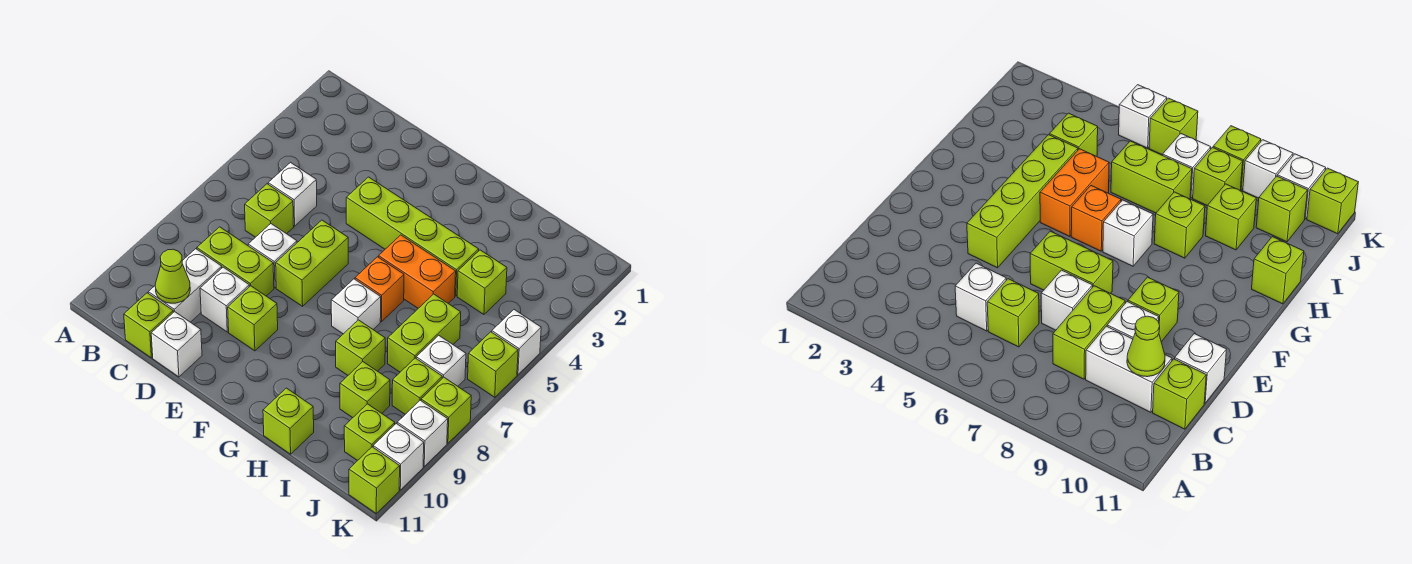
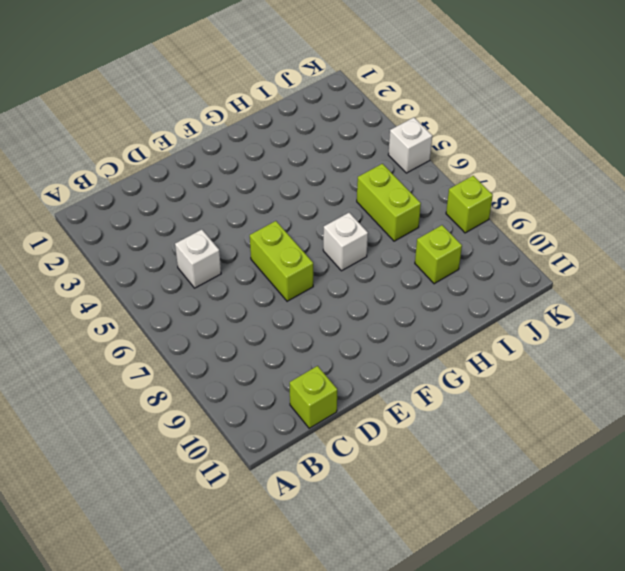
none -> lime brick C6 level 1
none -> lime brick C8:D8 level 1
none -> white brick C9:C10 level 1

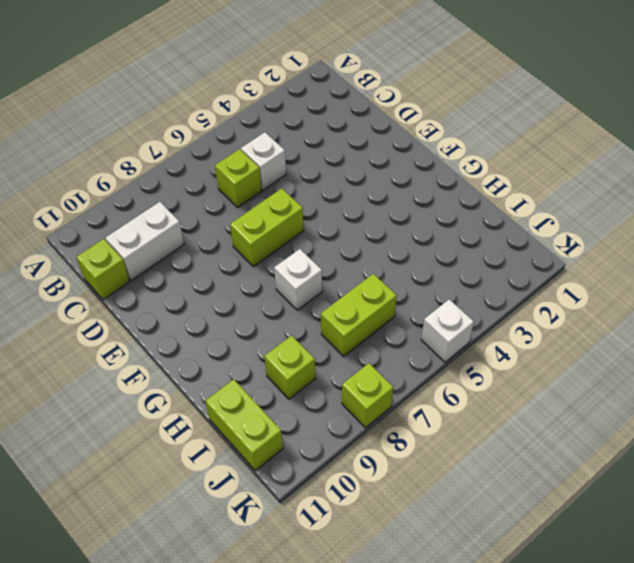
lime brick I11:J11 level 1 -> lime brick C8:D8 level 1
none -> white brick D7 level 1
none -> white brick D9 level 1
none -> white brick D11 level 1

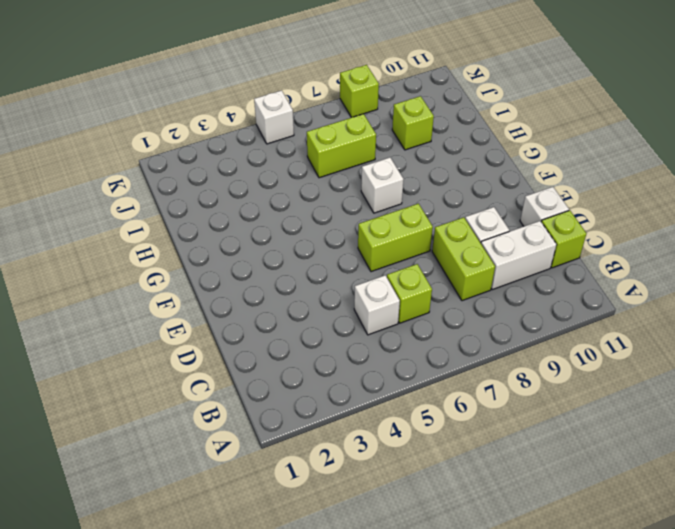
none -> white brick D7 level 1
none -> lime brick E4:H4 level 1
none -> lime brick E9 level 1

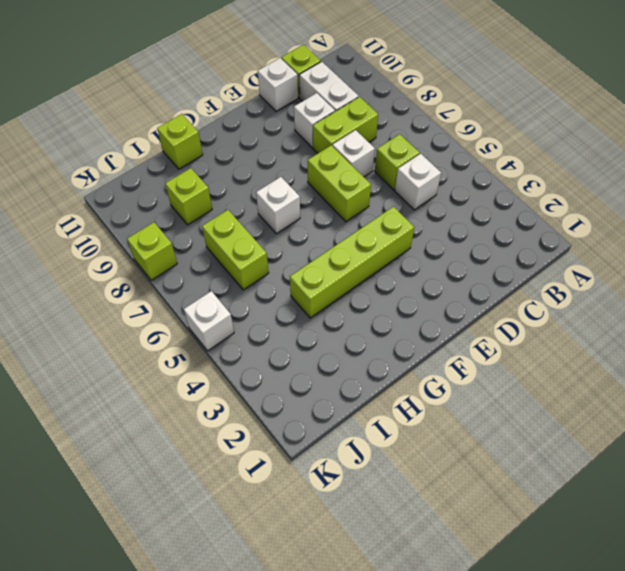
none -> lime brick E9 level 1
none -> orange brick G5:H5 level 1
none -> orange brick G6 level 1

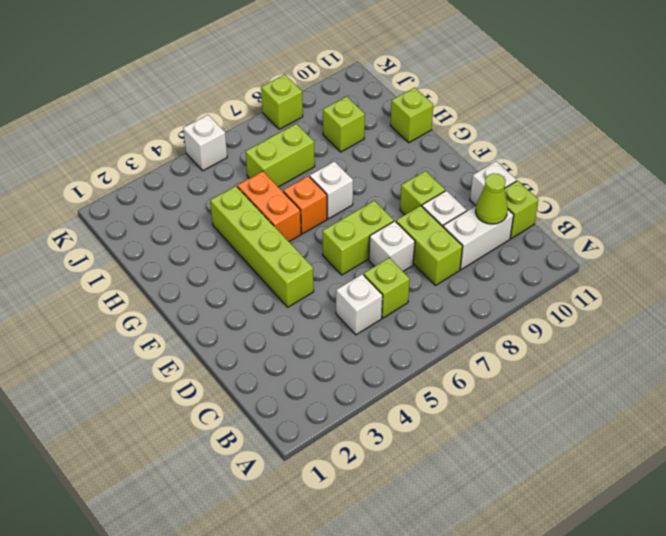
none -> lime brick H8 level 1
none -> lime brick I4 level 1
none -> white brick J7 level 1

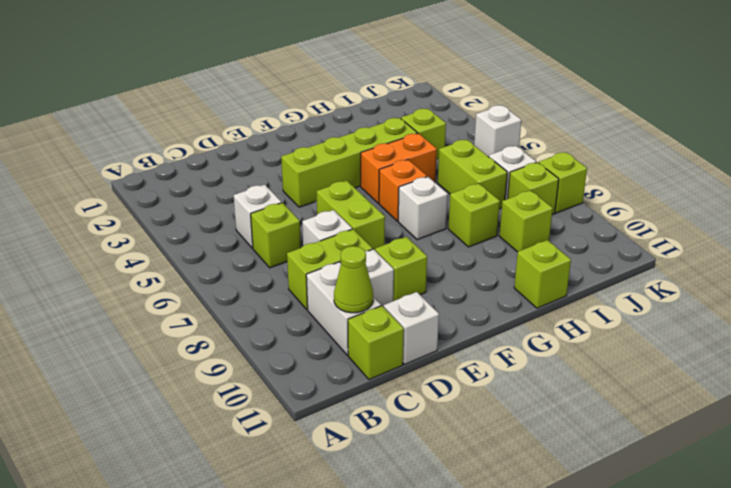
none -> lime brick J10 level 1
none -> lime brick K6 level 1
none -> white brick K9 level 1

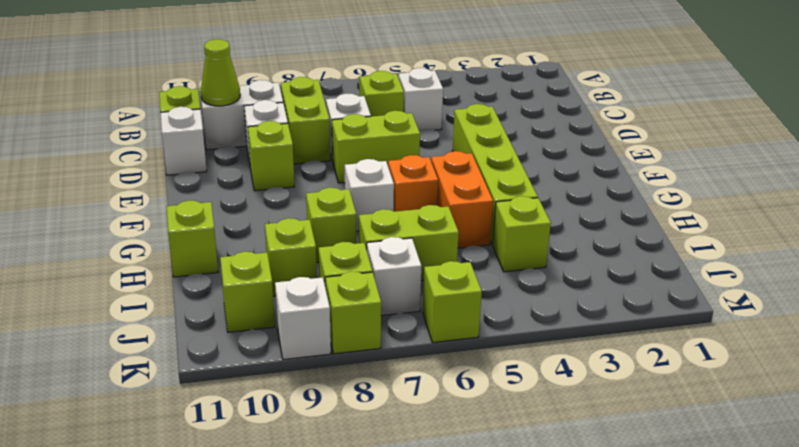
none -> white brick K5 level 1
none -> white brick K10 level 1
none -> lime brick K11 level 1

